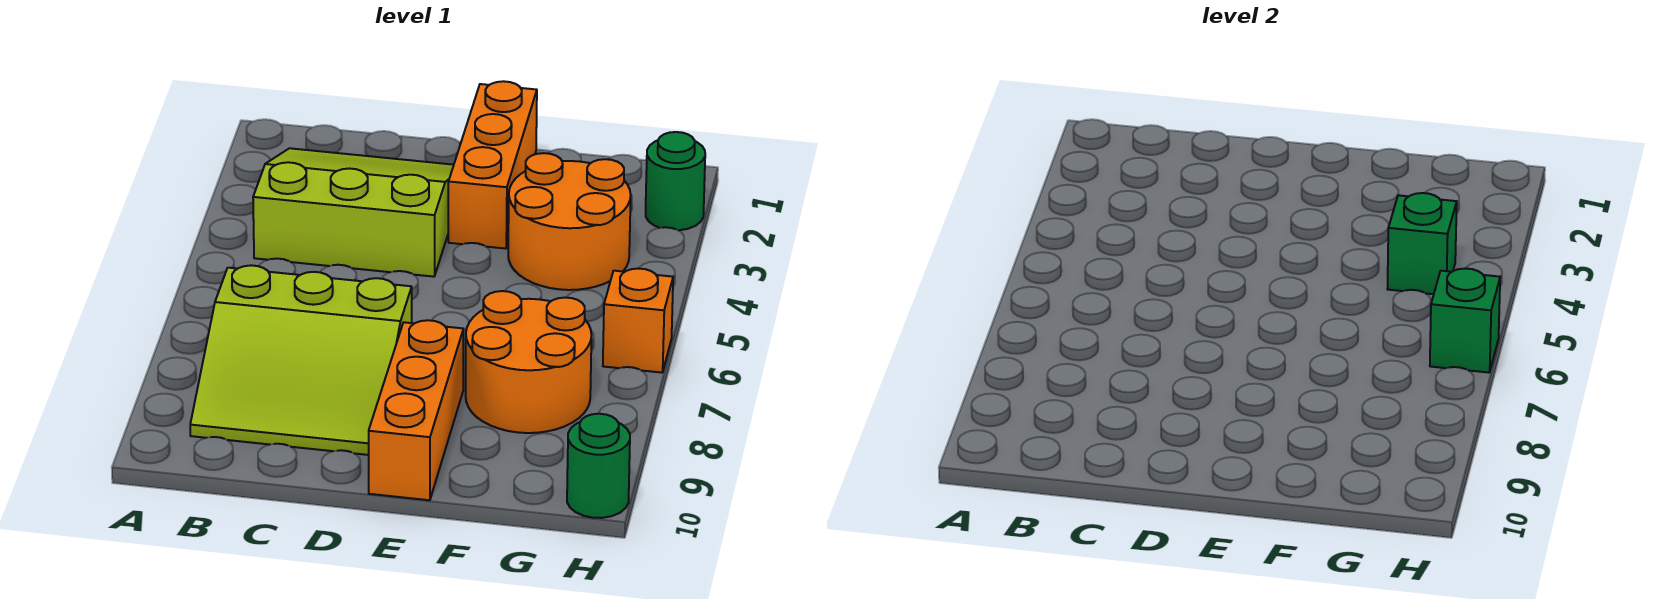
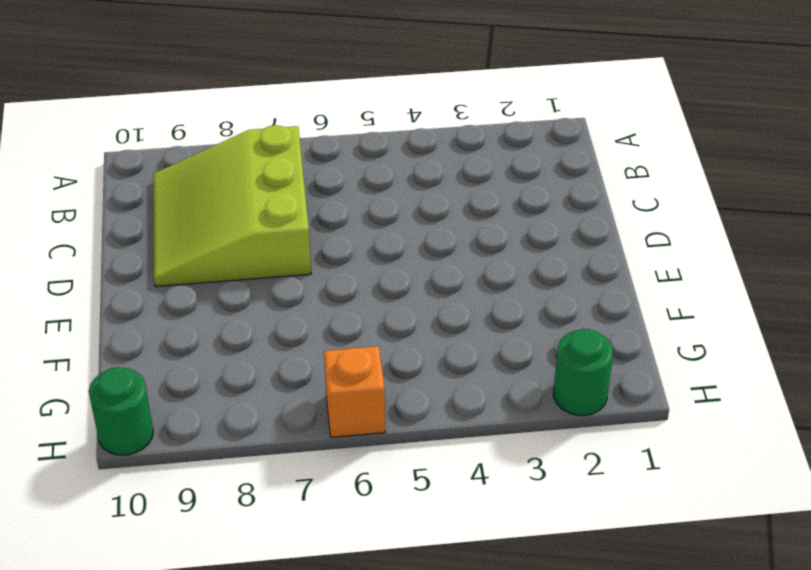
none -> lime slope B2:D4 level 1 top 4
none -> orange brick E1:E3 level 1

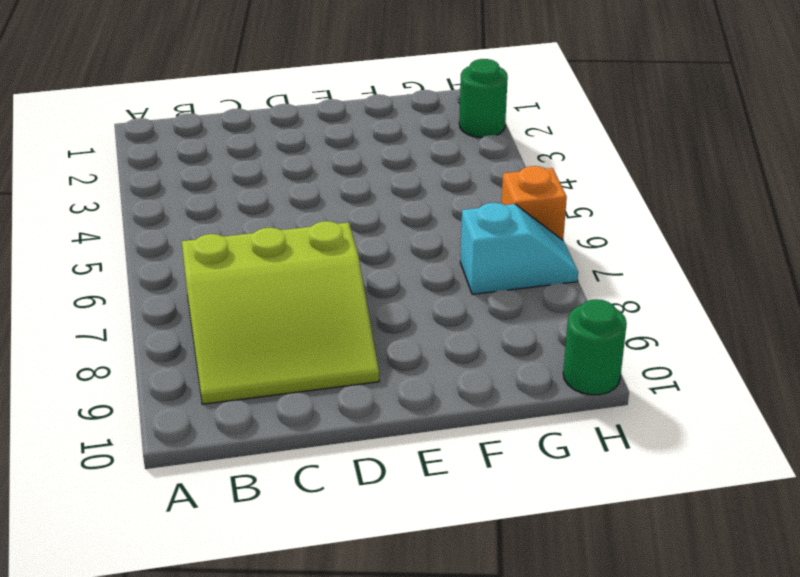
cyan slope G7:H7 level 1 top G -> orange round brick F7:G8 level 1
none -> lime slope B2:D4 level 1 top 4
none -> orange brick E1:E3 level 1

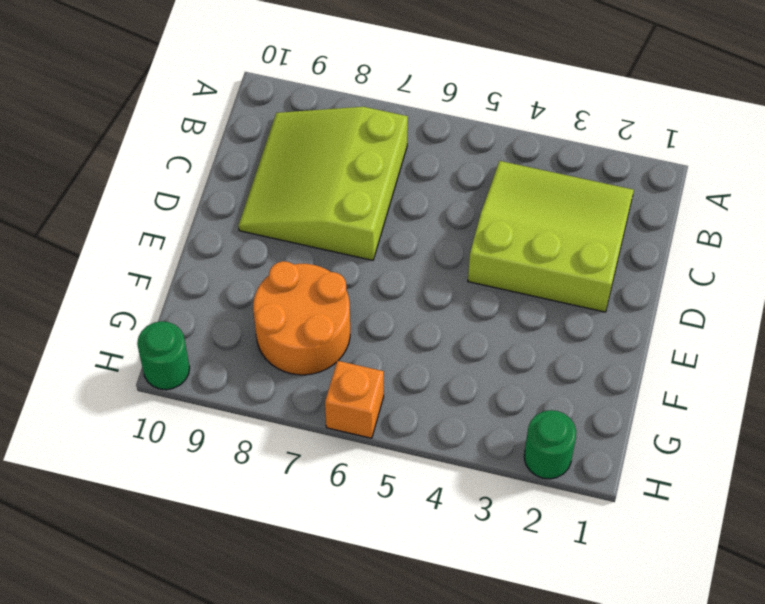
lime slope B2:D4 level 1 top D -> lime slope B2:D4 level 1 top 4
none -> orange brick E1:E3 level 1
none -> orange brick E8:E10 level 1

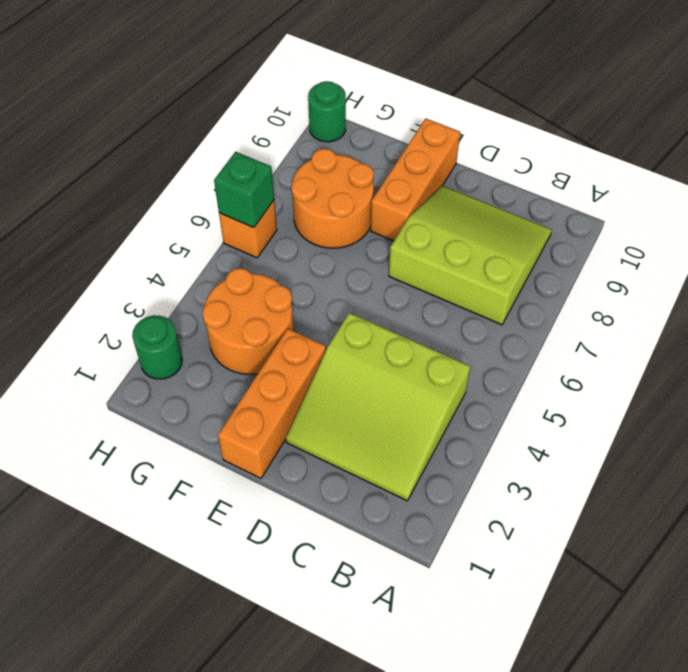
none -> green brick G4 level 2

